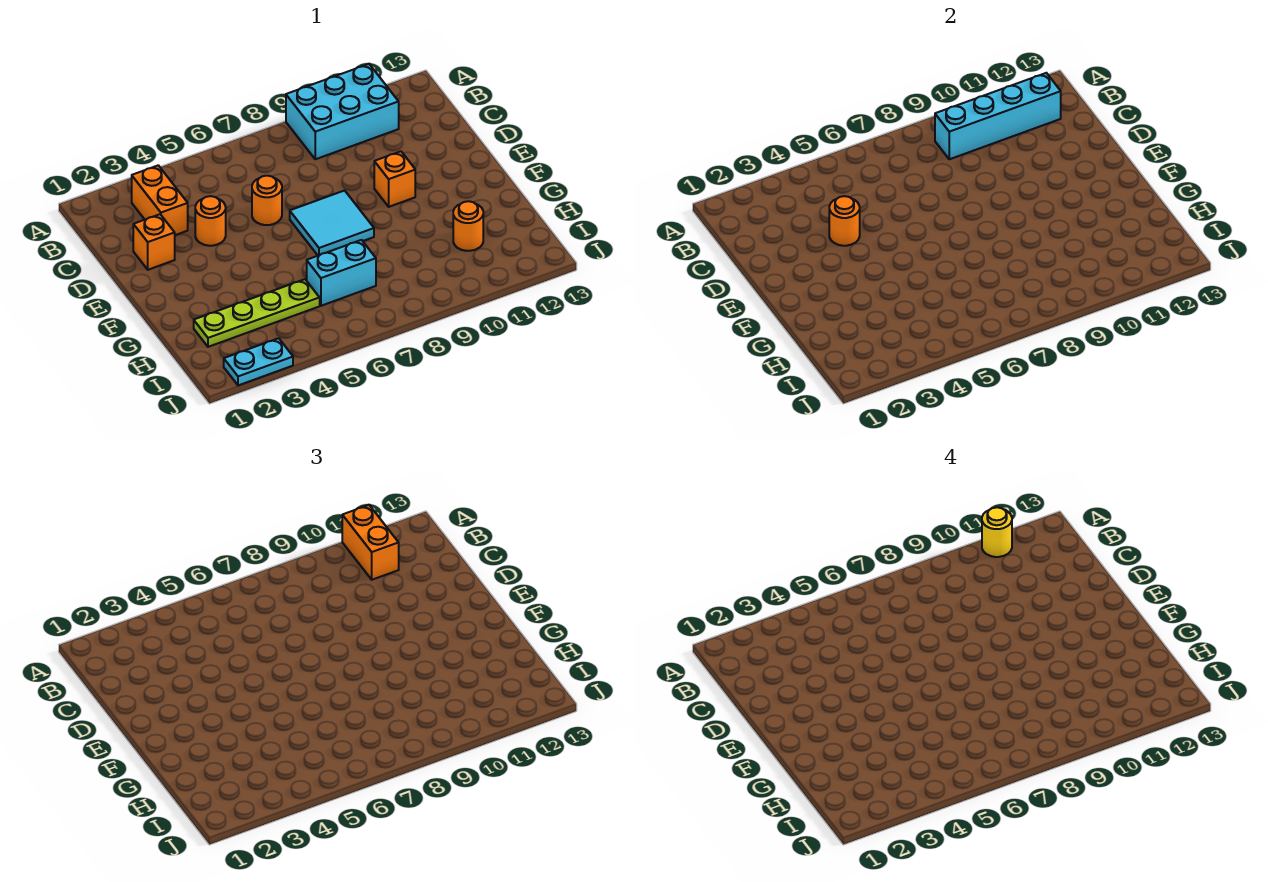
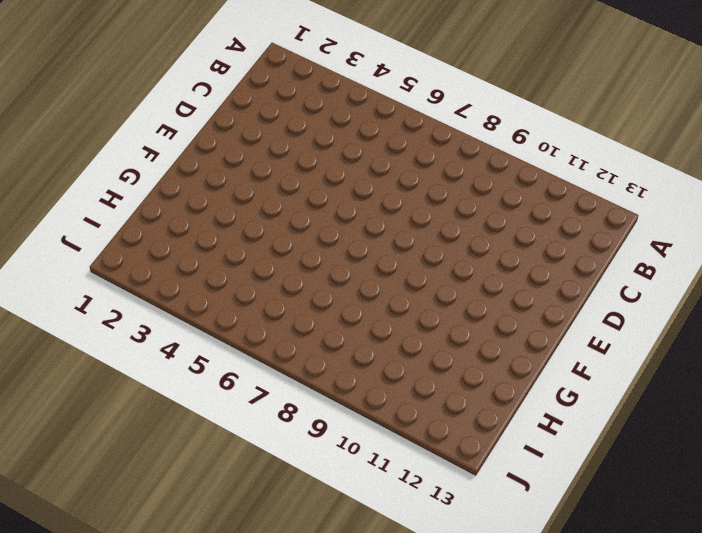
none -> cyan brick A9:B11 level 1
none -> orange brick B3:C3 level 1
none -> orange brick D2 level 1

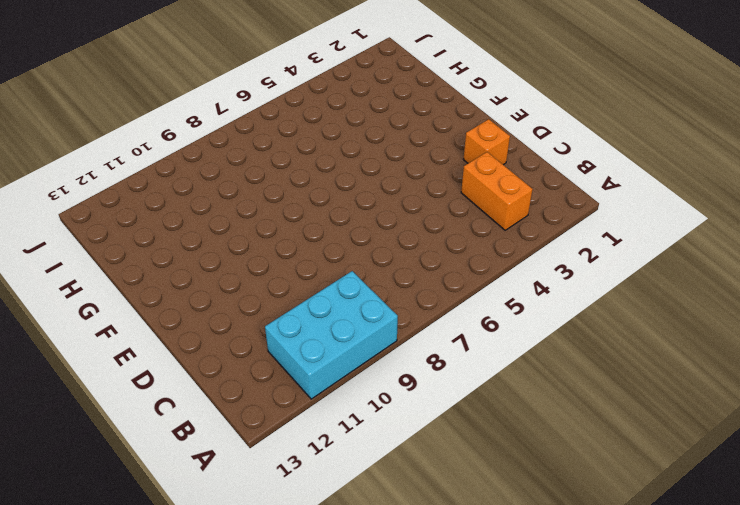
none -> orange round brick D4 level 1
none -> orange round brick D6 level 1
none -> cyan tile E7:F8 level 1

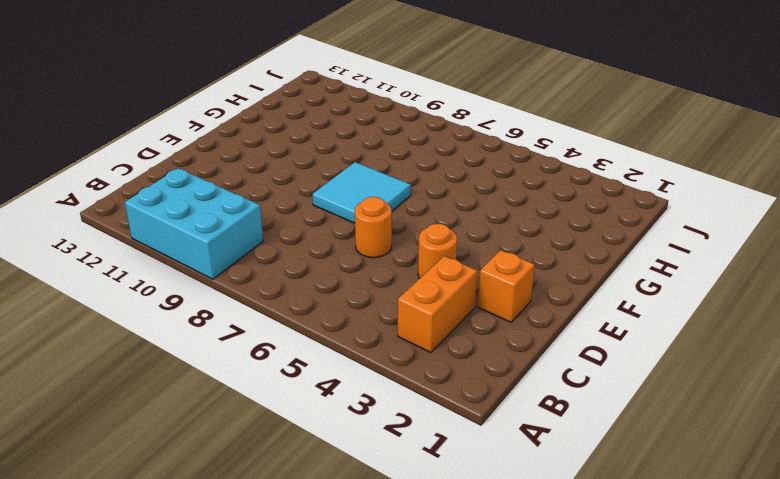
none -> orange brick E10 level 1
none -> lime plate H2:H5 level 1
none -> cyan brick H6:H7 level 1

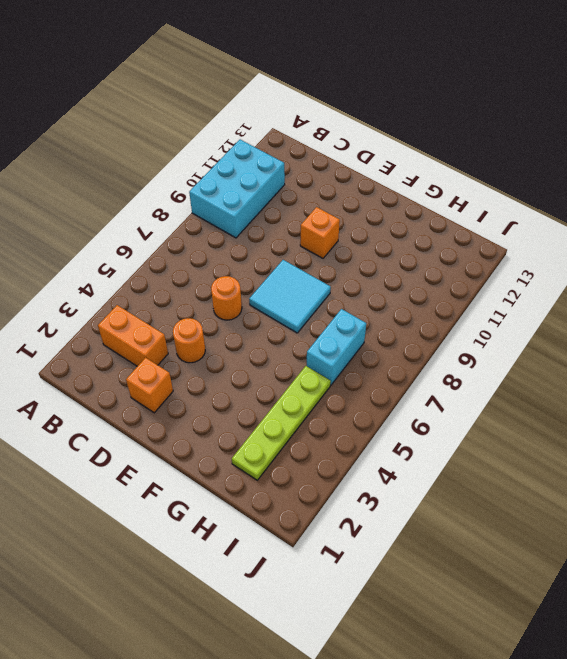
none -> orange round brick H11 level 1
none -> cyan plate J2:J3 level 1
none -> cyan brick B9:B12 level 2

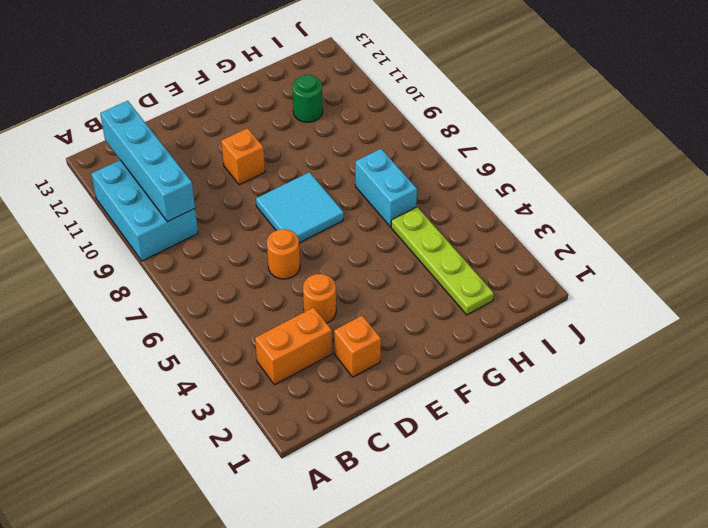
green round brick H11 level 1 -> orange round brick H11 level 1
none -> cyan plate J2:J3 level 1
none -> orange round brick D4 level 2
none -> orange brick A11:B11 level 3

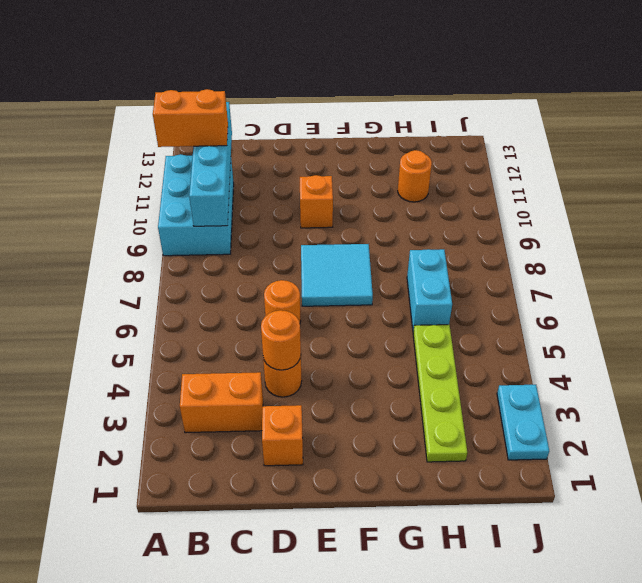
none -> yellow round brick A11 level 4

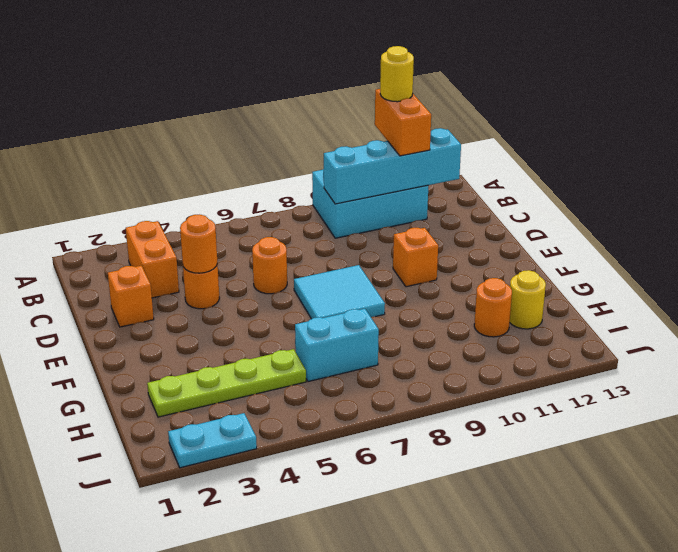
yellow round brick H12 level 1 -> none

